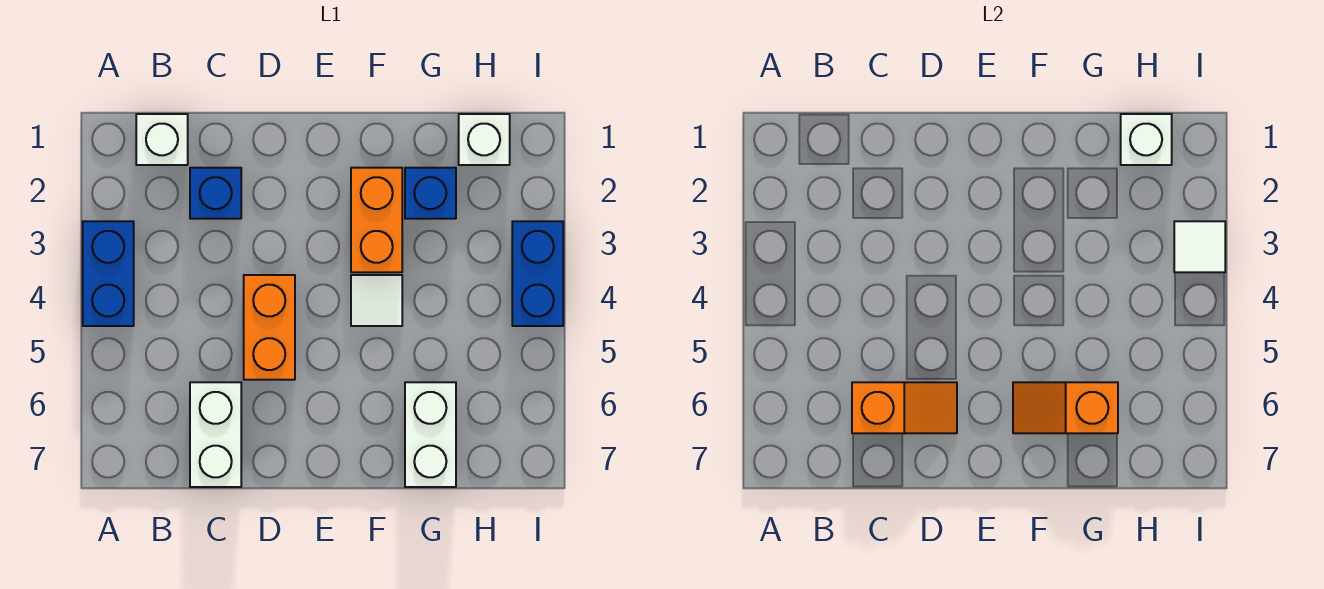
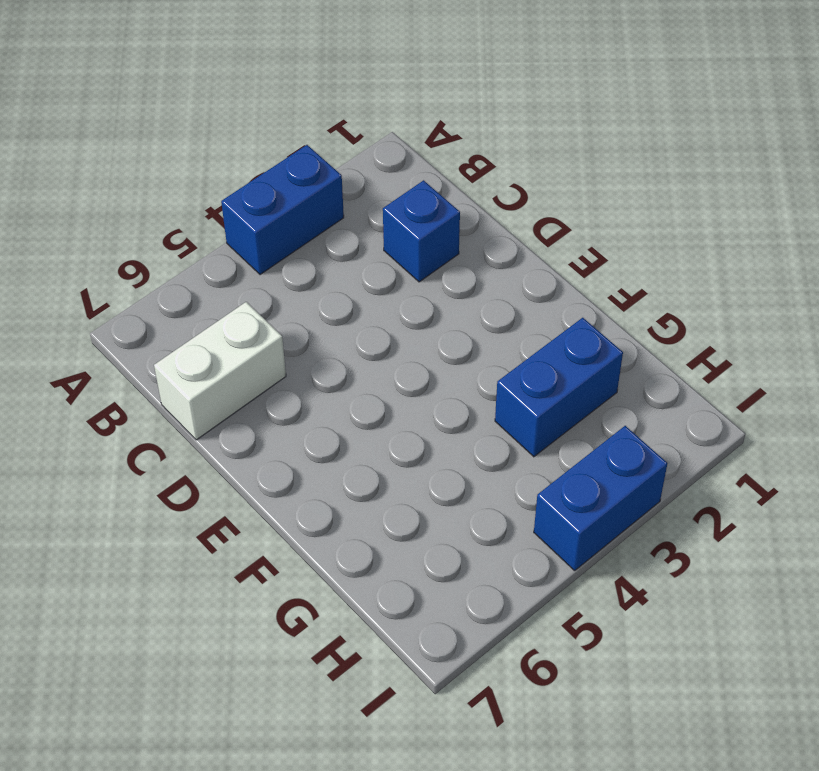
blue brick G2:G3 level 1 -> blue brick G2 level 1
none -> white brick B1 level 1
none -> orange brick D4:D5 level 1
none -> orange brick F2:F3 level 1

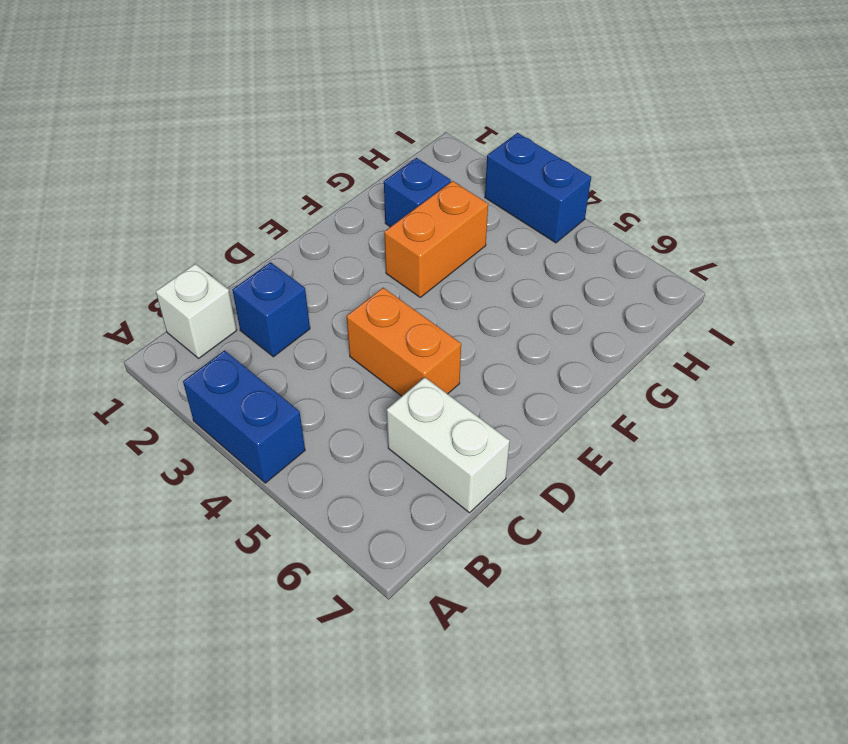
orange brick F3:G3 level 1 -> orange brick F2:F3 level 1
none -> white tile F4 level 1
none -> white brick G6:G7 level 1
none -> white brick H1 level 1

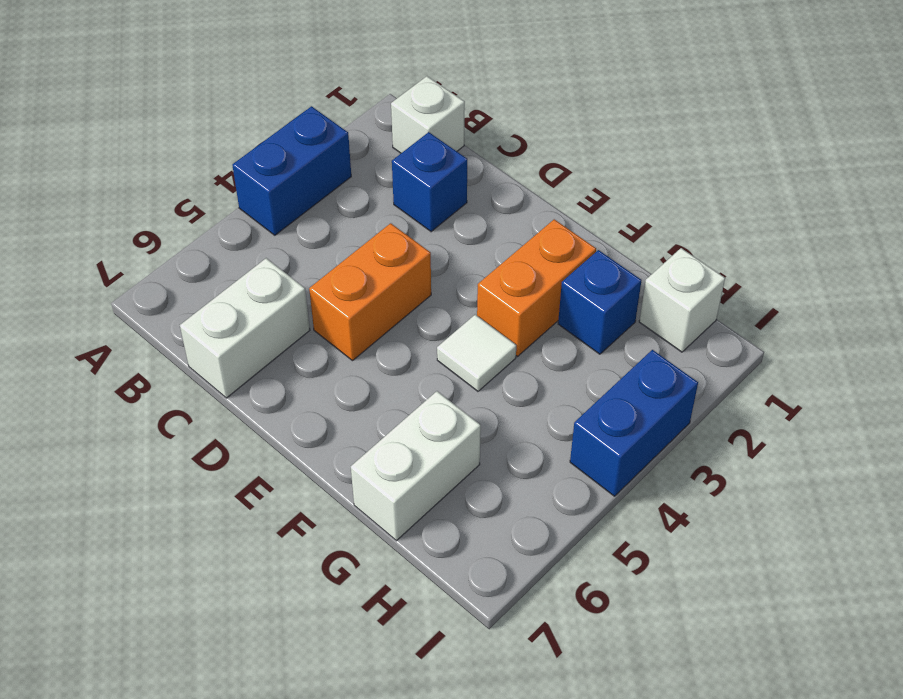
none -> orange slope C6:D6 level 2 top C
none -> orange slope F6:G6 level 2 top G
none -> white brick H1 level 2

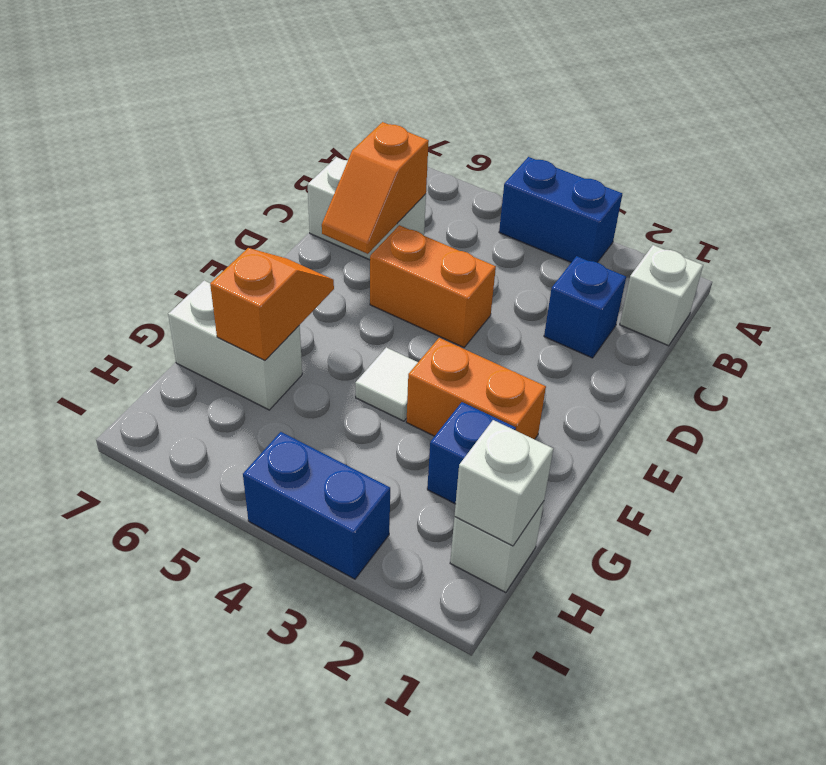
none -> white tile I3 level 2

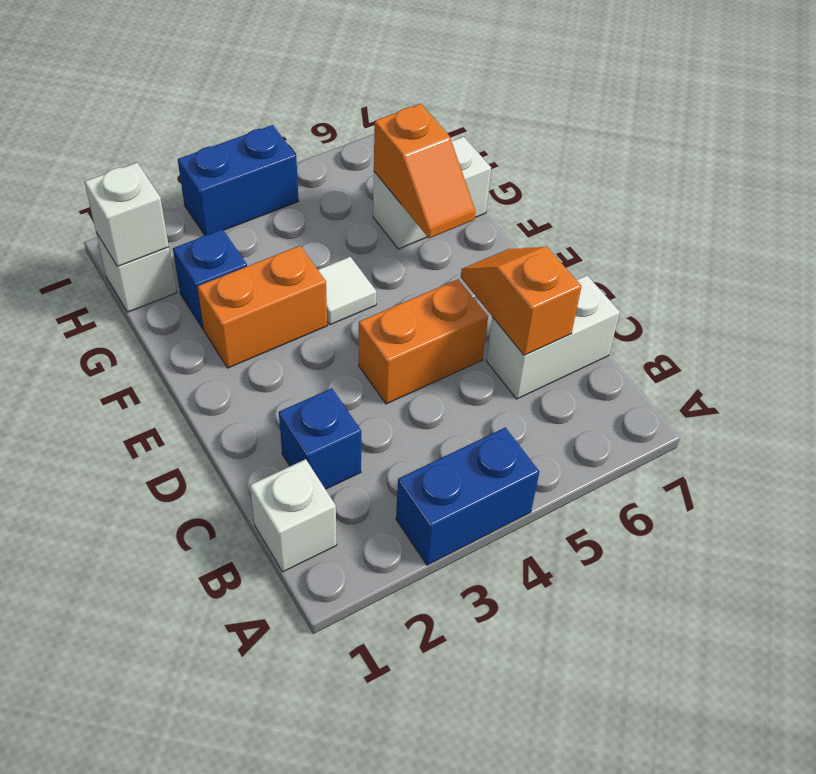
none -> white tile I3 level 2

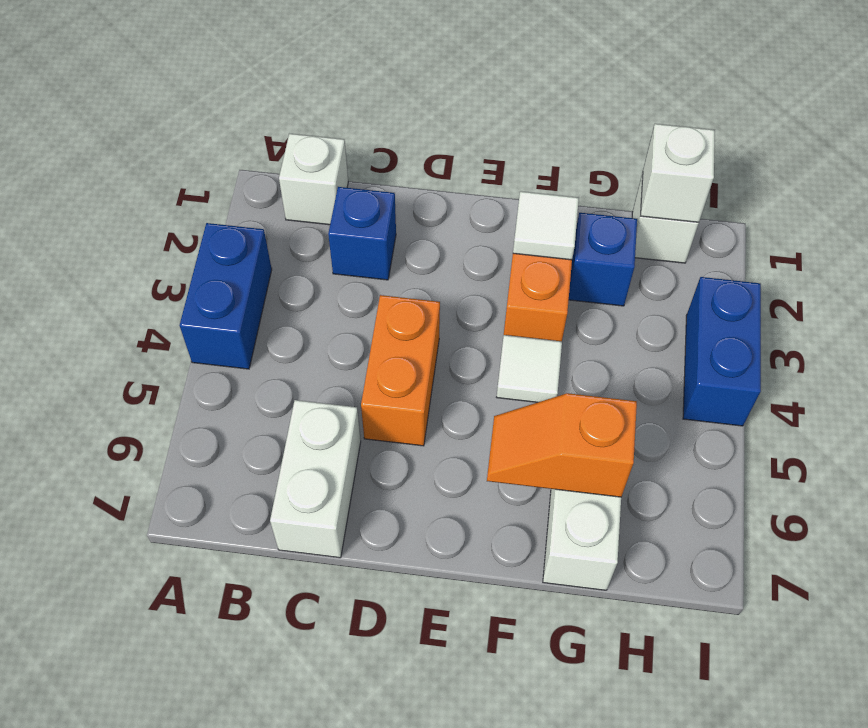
white tile F2 level 2 -> white tile I3 level 2
none -> orange slope C6:D6 level 2 top C

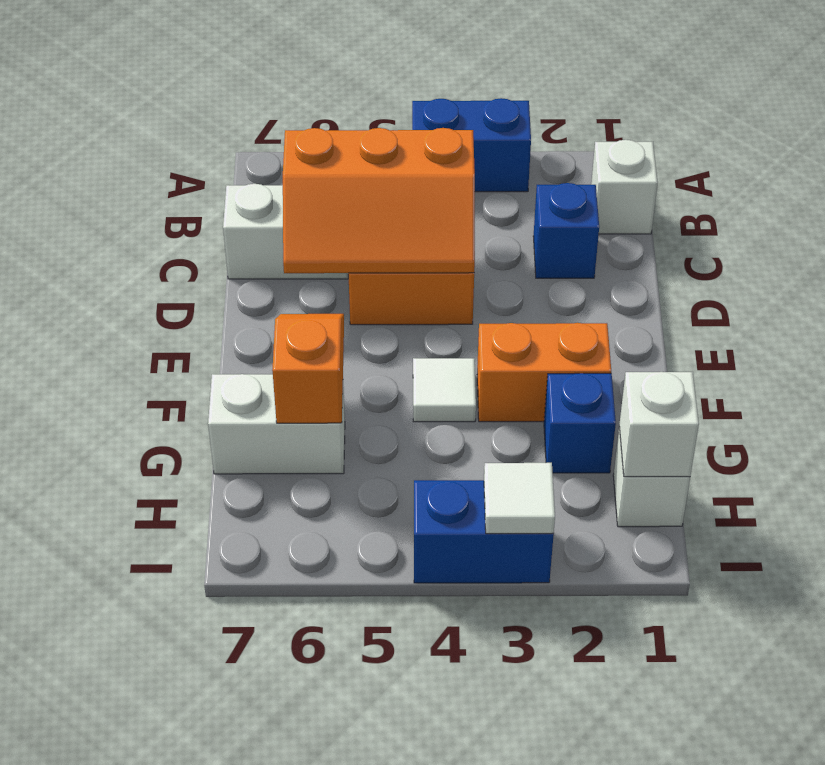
orange slope C4:D6 level 2 top C -> orange slope C6:D6 level 2 top C

